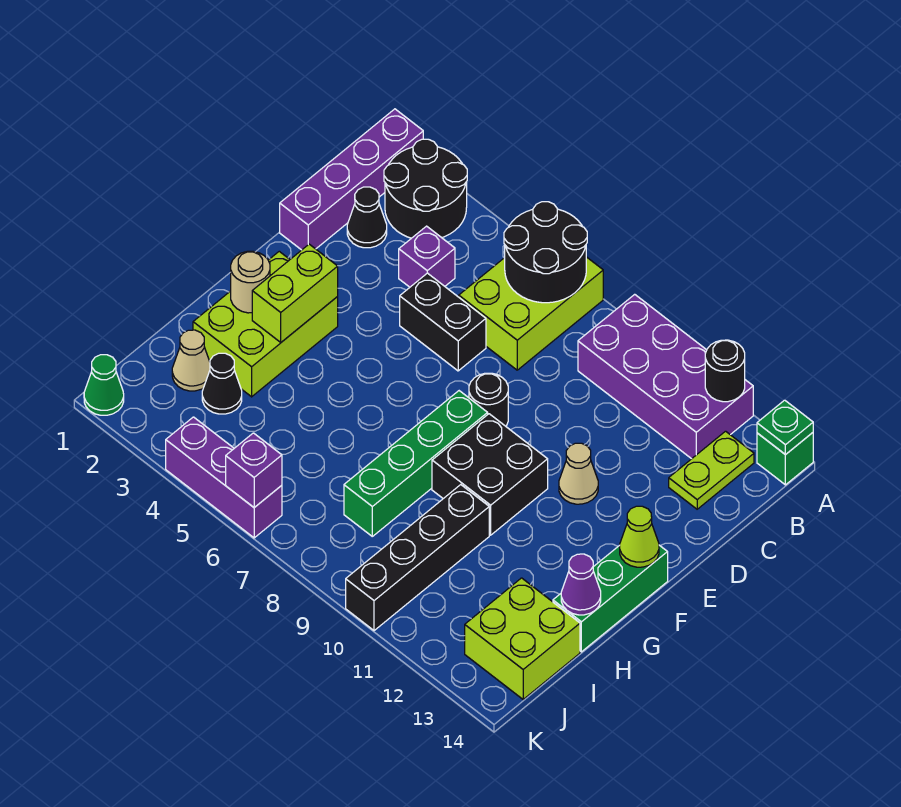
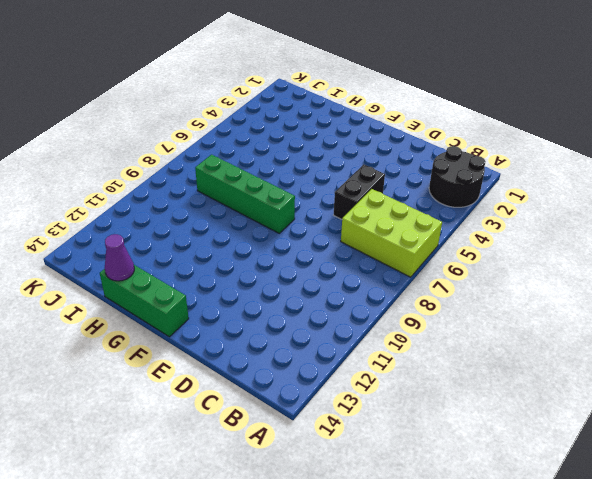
none -> purple brick A1:D1 level 1
none -> purple brick A9:B12 level 1
none -> green brick A14 level 1

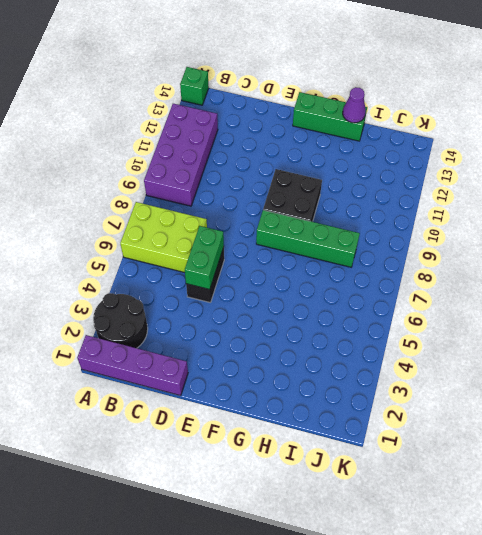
green brick D5:D6 level 2 -> none
none -> lime plate B13:C13 level 1
none -> black cone C2 level 1
none -> purple brick C4 level 1

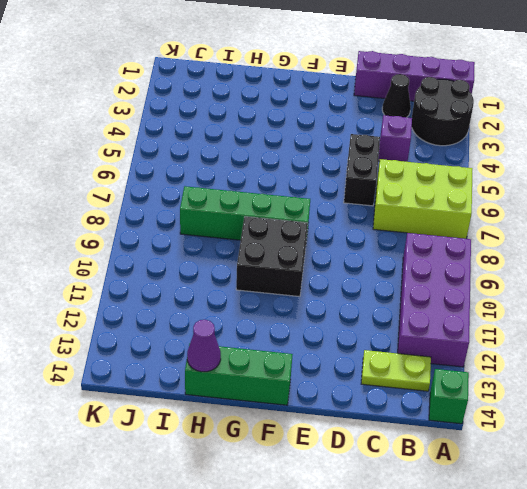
none -> black round brick E8 level 1
none -> tan cone E11 level 1
none -> lime brick F2:H3 level 1

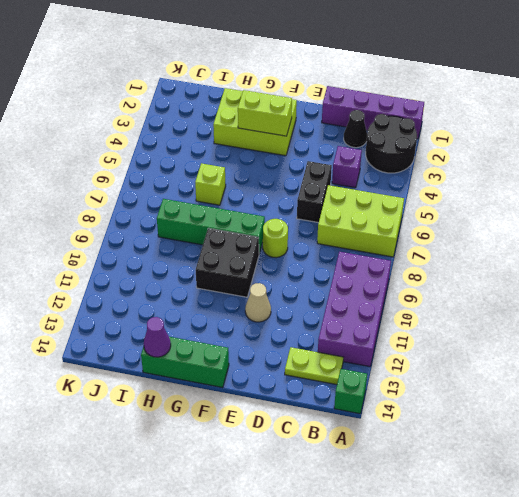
lime round brick E8 level 1 -> black round brick E8 level 1
lime brick H6 level 1 -> none
none -> black brick H10:K10 level 1
none -> tan cone I2 level 1
none -> black cone I3 level 1

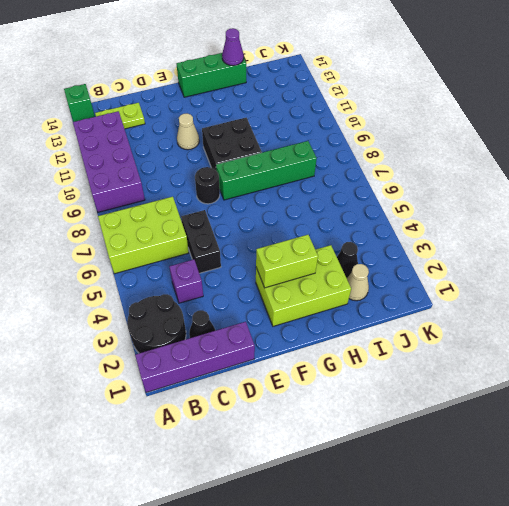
none -> black brick H10:K10 level 1
none -> lime brick I13:J14 level 1
none -> green cone K1 level 1

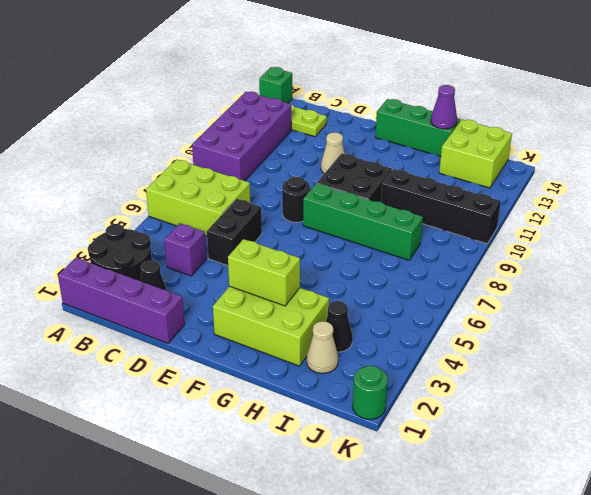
green round brick K1 level 1 -> green cone K1 level 1
none -> purple brick K4:K6 level 1
none -> black round brick A6:B7 level 2
none -> black round brick A12 level 2

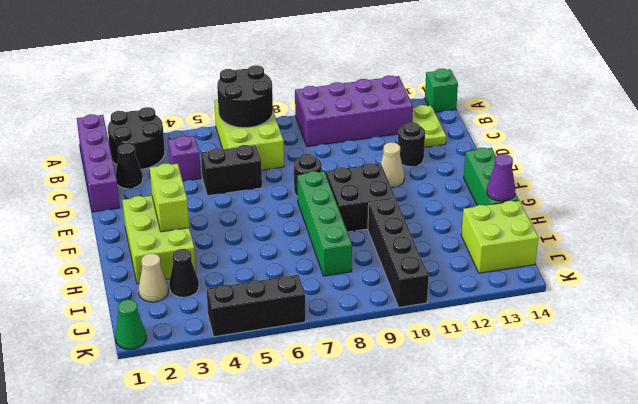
black round brick D12 level 1 -> black round brick A12 level 2
black brick K4:K6 level 1 -> purple brick K4:K6 level 1
none -> green plate A14 level 2
none -> lime cone F14 level 2
none -> tan round brick G2 level 2

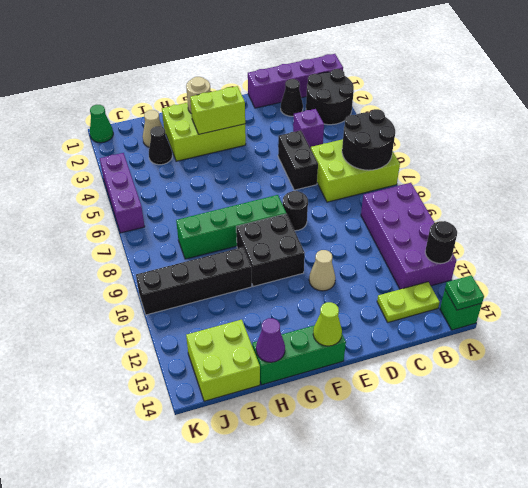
none -> purple brick K6 level 2

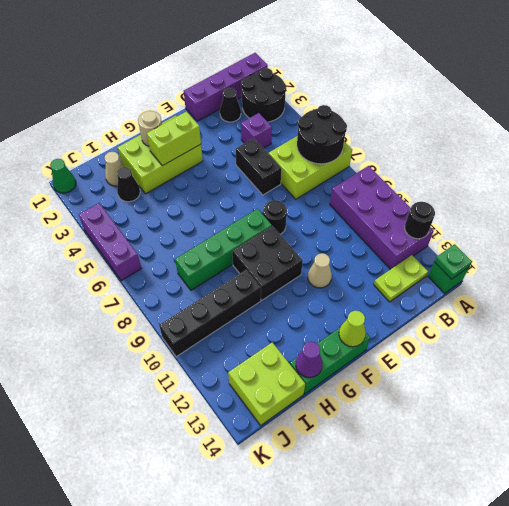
none -> purple brick K6 level 2

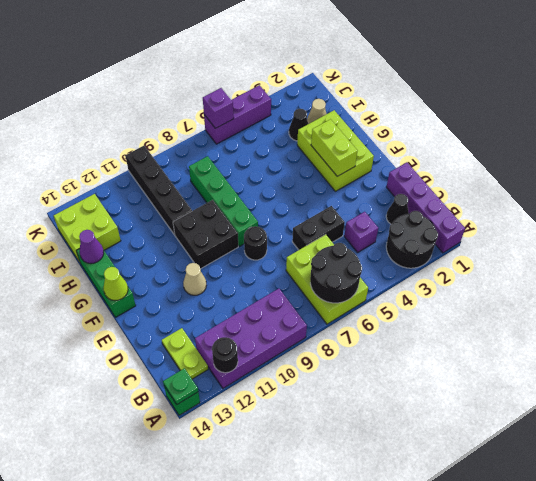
none -> green cone K1 level 1
none -> tan round brick G2 level 2

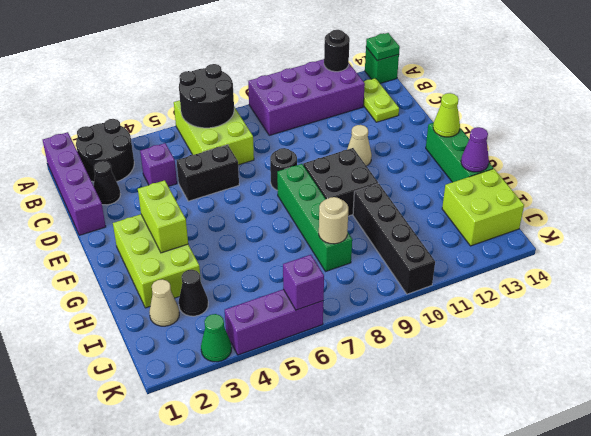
tan round brick I8 level 2 -> tan round brick G2 level 2
green cone K3 level 1 -> green cone K1 level 1

